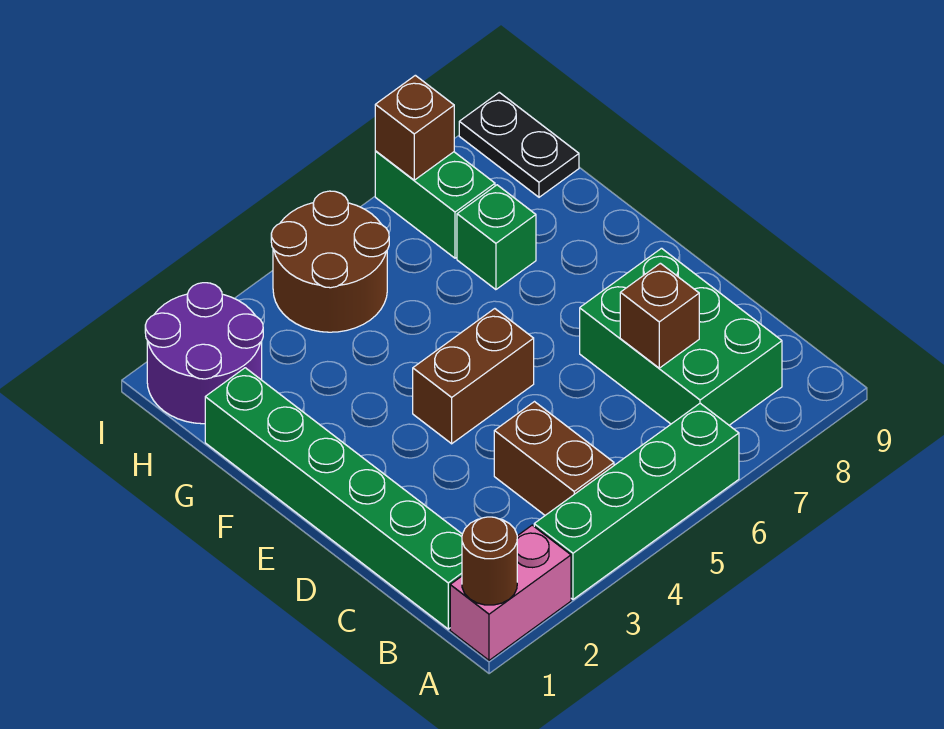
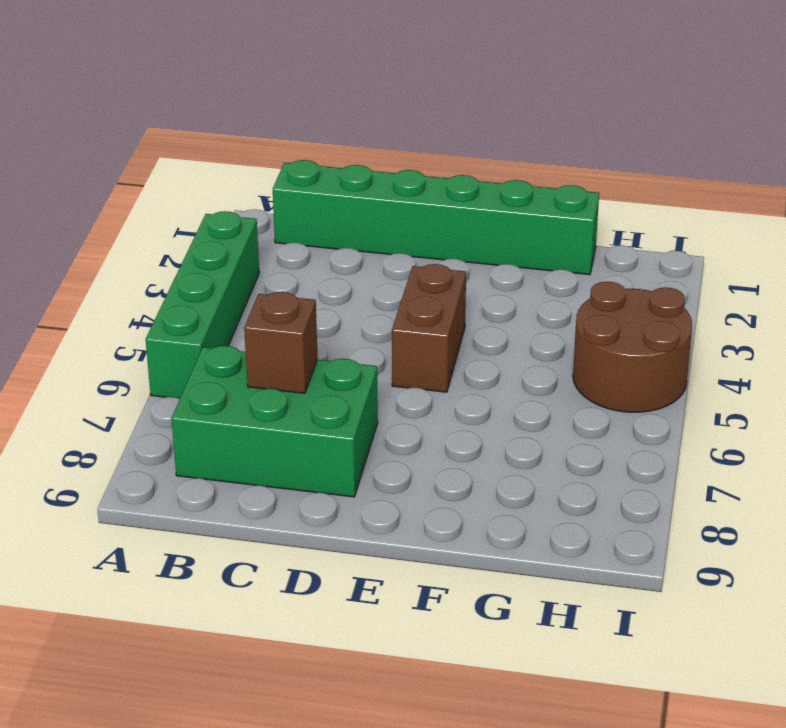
none -> pink brick A1:A2 level 1
none -> brown brick B4:C4 level 1
none -> green brick G7 level 1

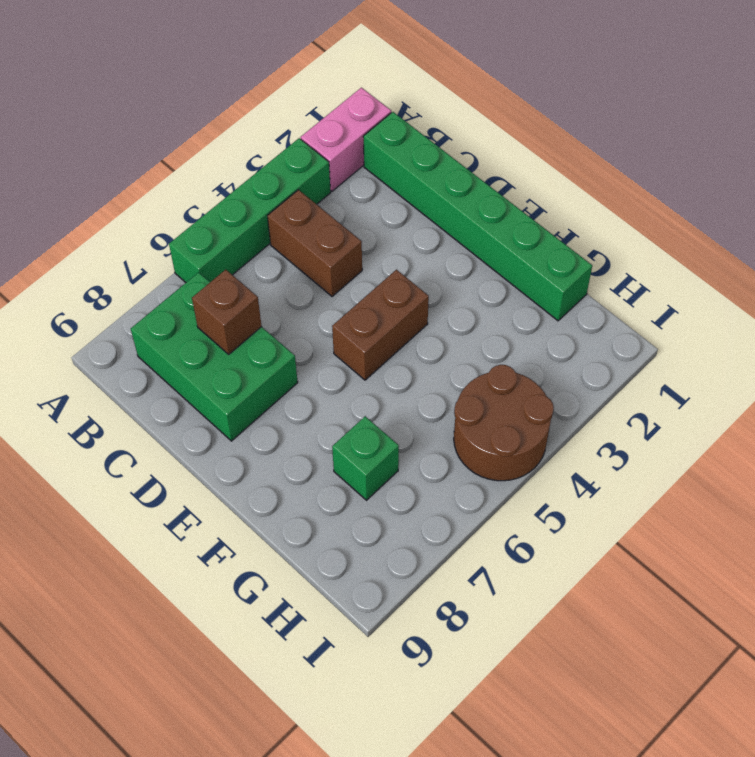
none -> purple round brick H1:I2 level 1
none -> green brick H7:I7 level 1
none -> black plate H9:I9 level 1

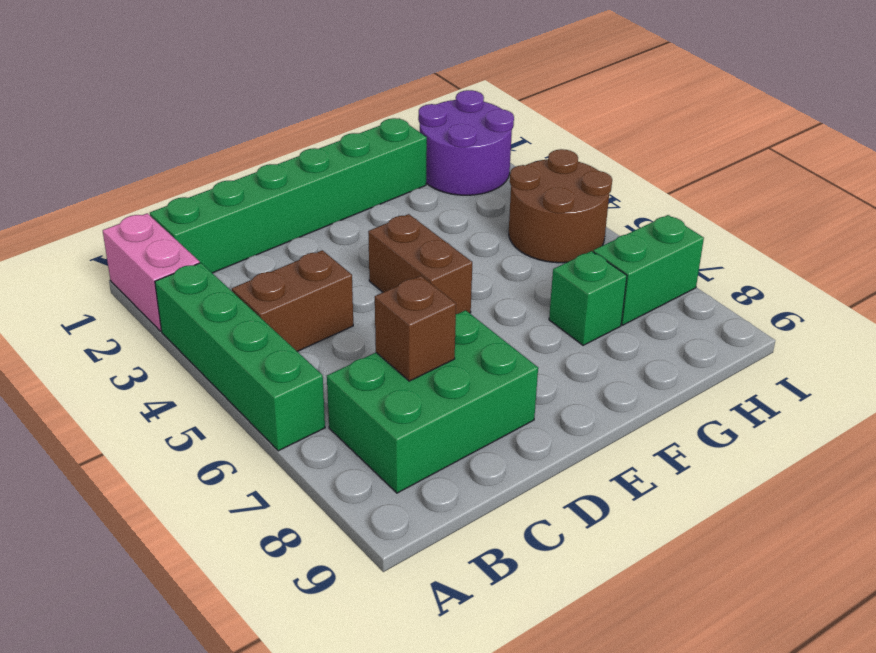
none -> black plate H9:I9 level 1
none -> brown round brick A1 level 2
none -> brown brick I7 level 2

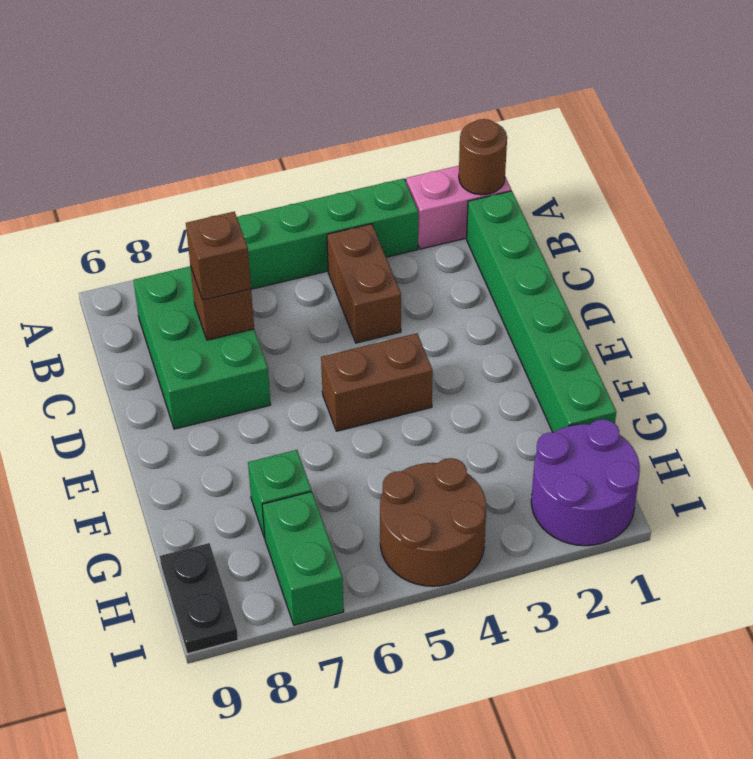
brown brick C7 level 3 -> brown brick I7 level 2

